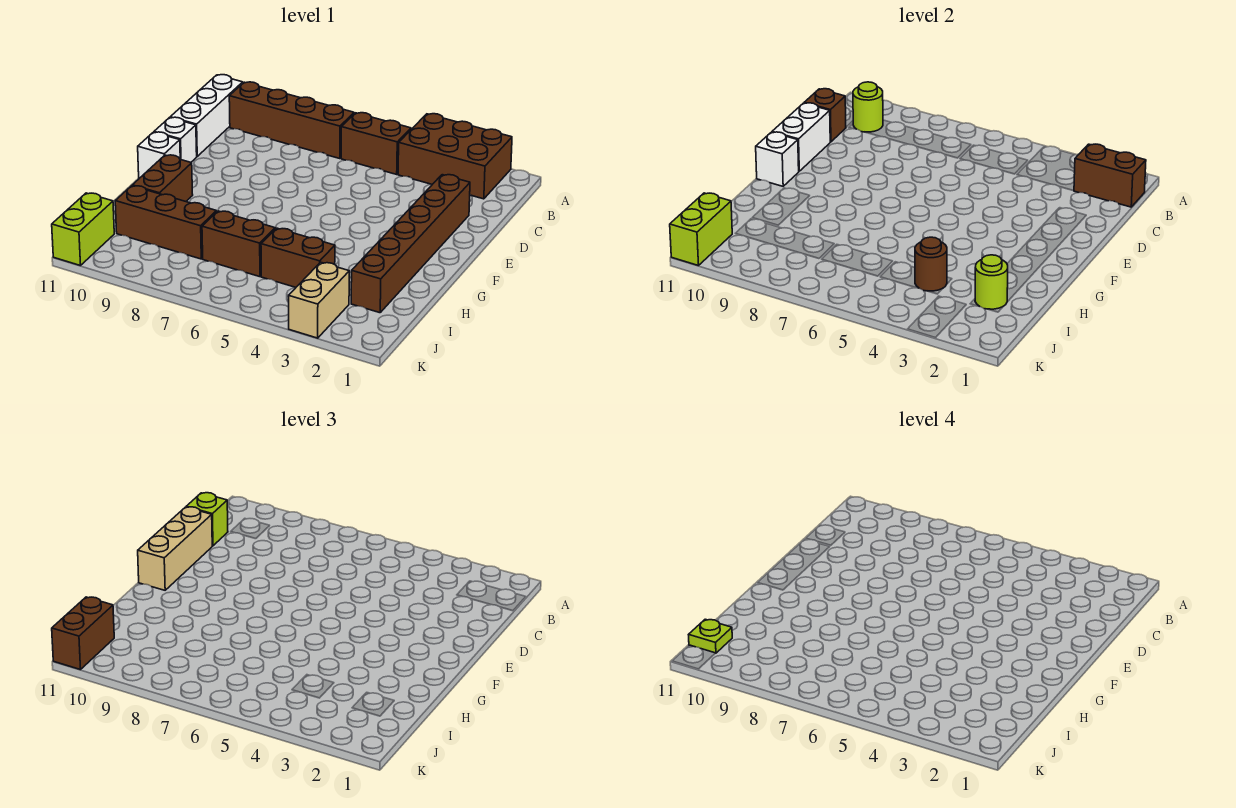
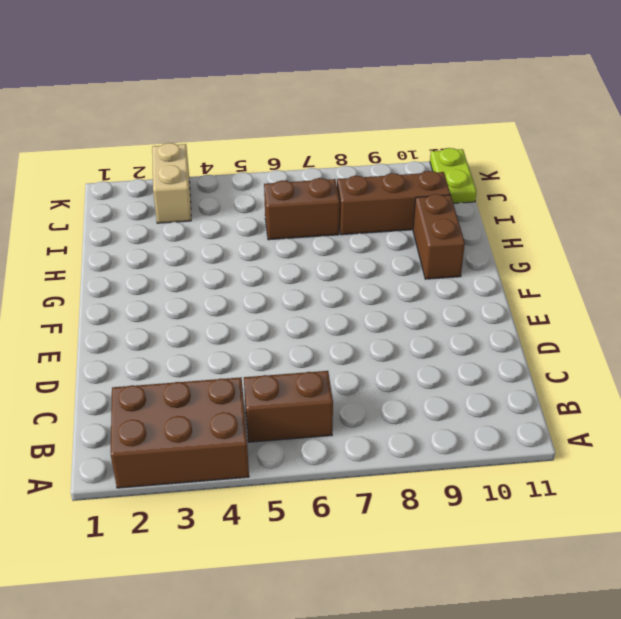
lime plate J11:K11 level 1 -> lime brick J11:K11 level 1
none -> brown brick B7:B10 level 1
none -> white brick B11:D11 level 1
none -> brown brick D2:I2 level 1

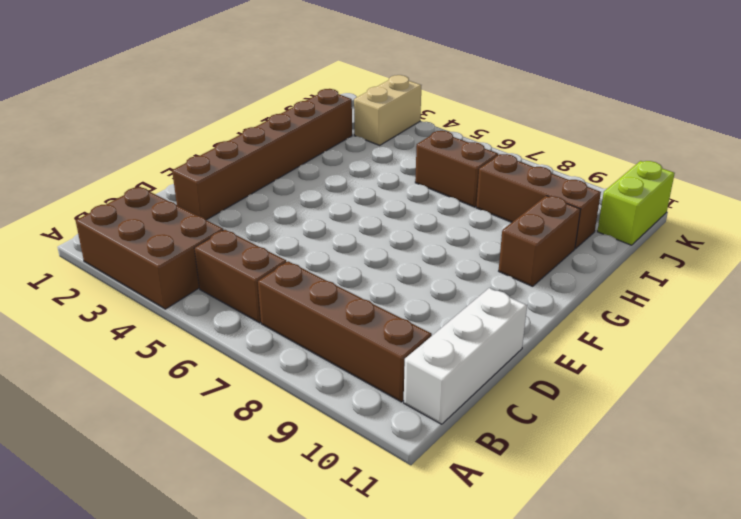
none -> white brick E11 level 1
none -> white brick F11 level 1
none -> brown brick I4:I5 level 1

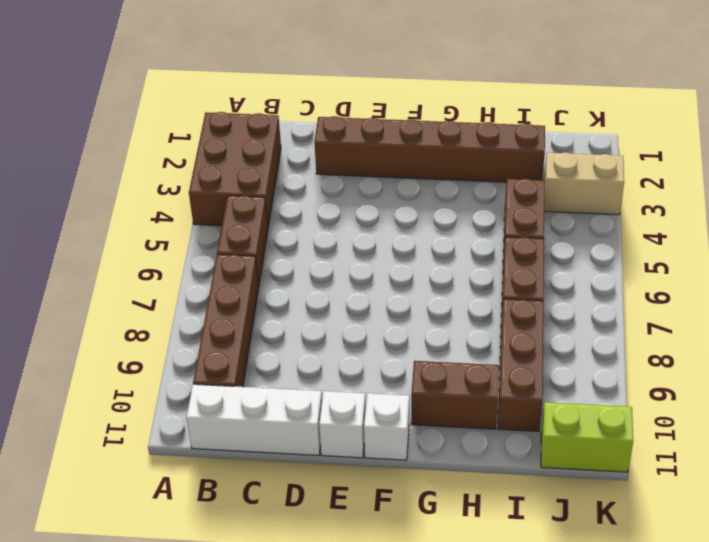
none -> brown brick B1:B2 level 2
none -> lime round brick B10 level 2
none -> brown brick C11 level 2

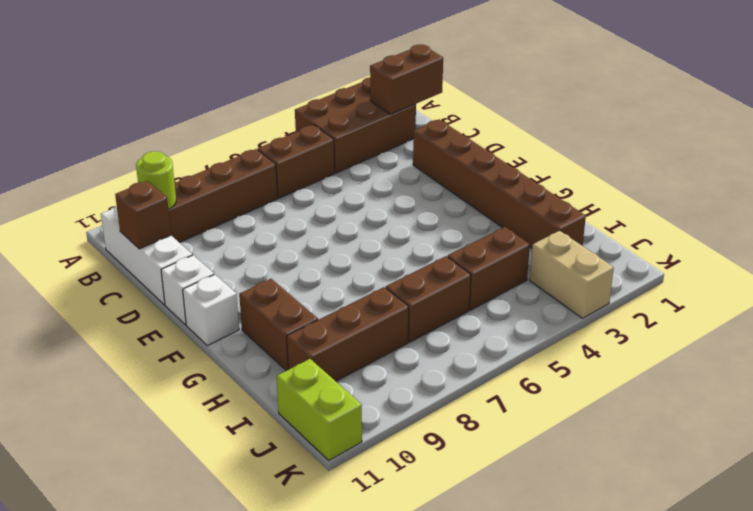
none -> white brick D11:E11 level 2
none -> white brick F11 level 2
none -> lime round brick I2 level 2

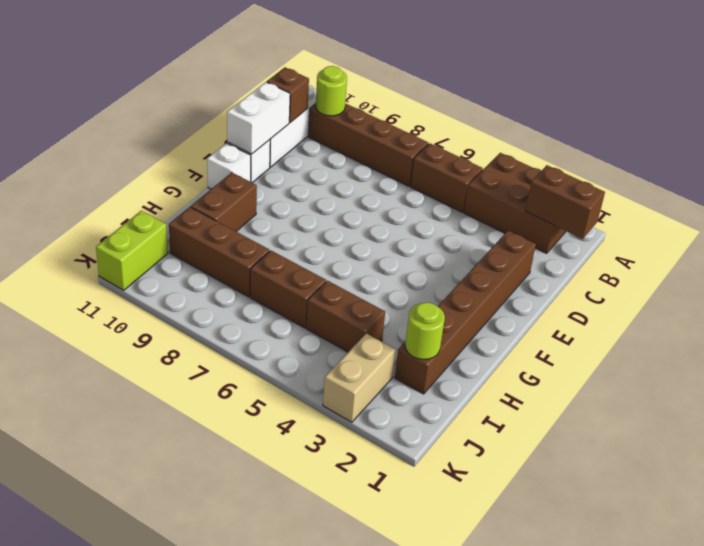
none -> white brick F11 level 2
none -> brown round brick I4 level 2
none -> lime brick J11:K11 level 2

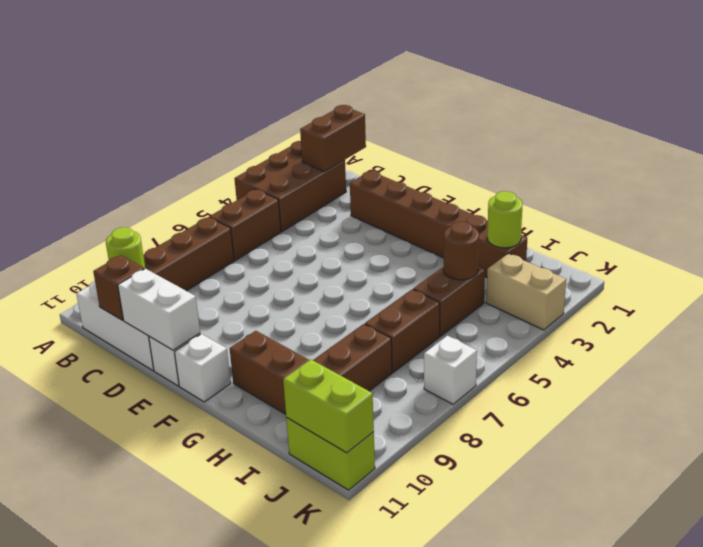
white brick K7 level 1 -> white brick F11 level 2
none -> lime brick C11 level 3
none -> tan brick D11:F11 level 3
none -> brown brick J11:K11 level 3

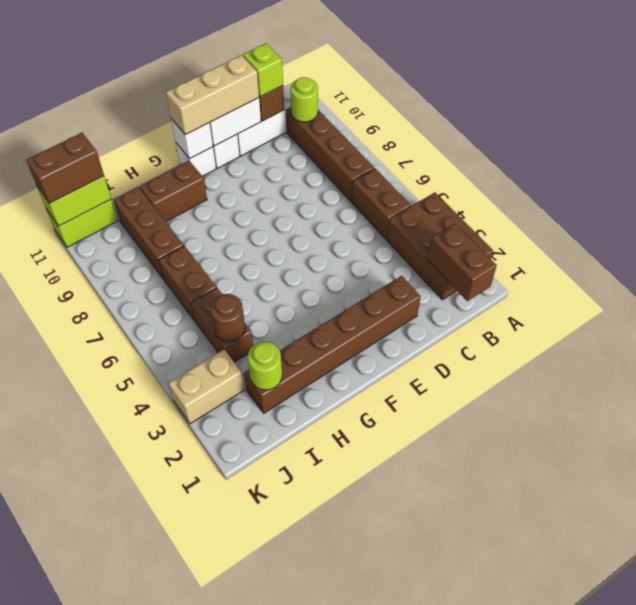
none -> lime plate J11 level 4

